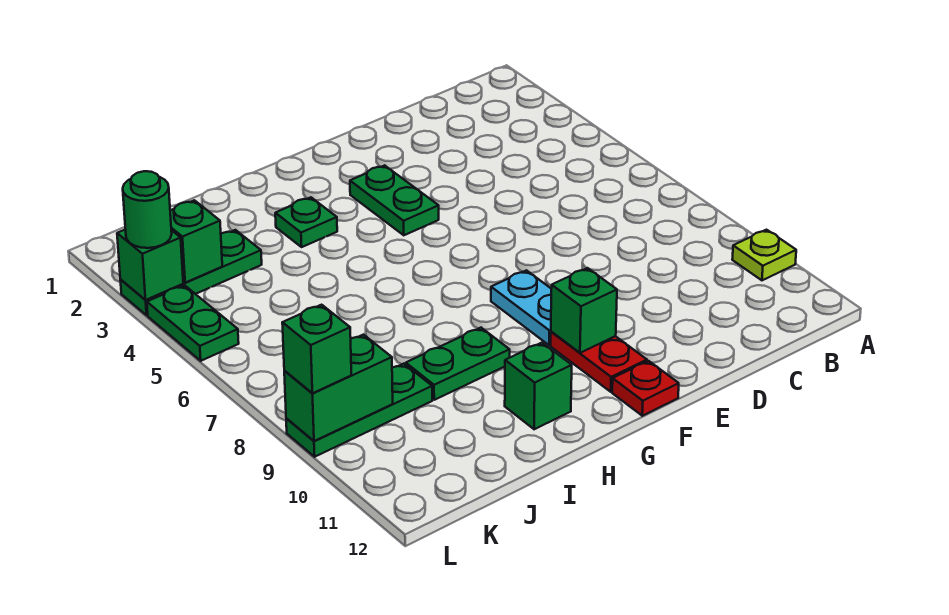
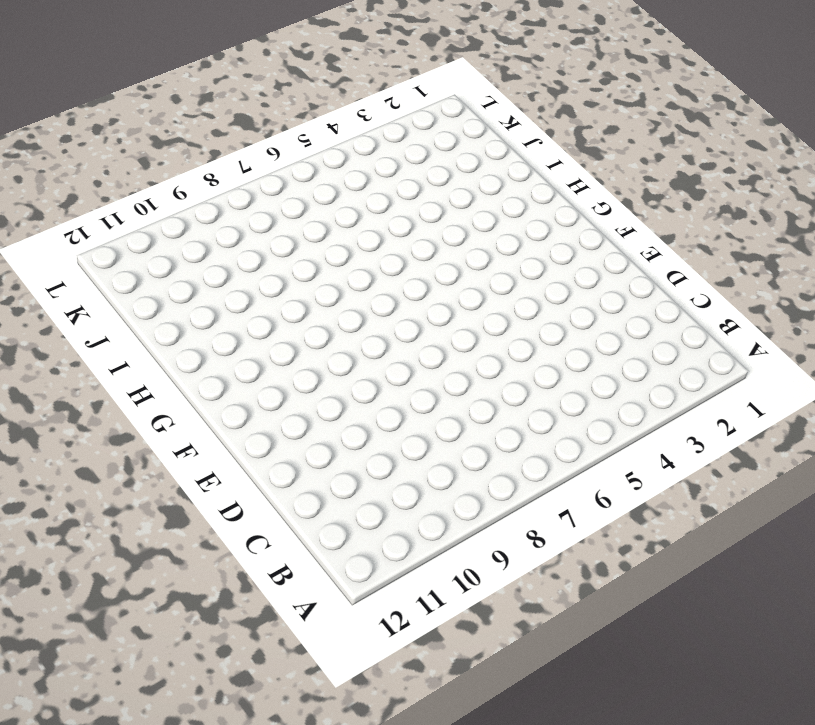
none -> lime plate A10 level 1
none -> green plate F3:F4 level 1
none -> cyan plate F8:F9 level 1

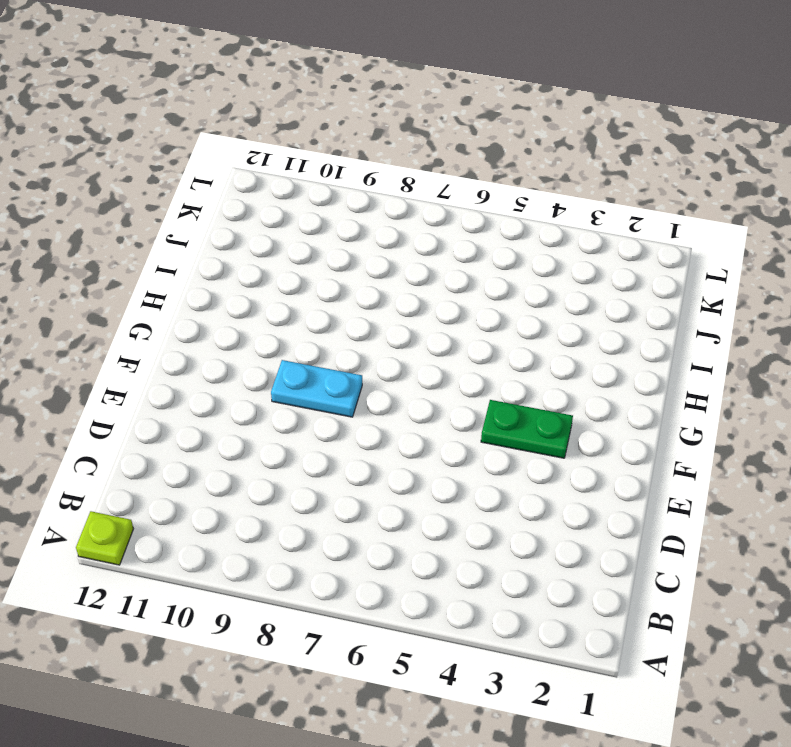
lime plate A12 level 1 -> lime plate A10 level 1
none -> red plate F10:F11 level 1
none -> red plate F12 level 1
none -> green plate H3 level 1

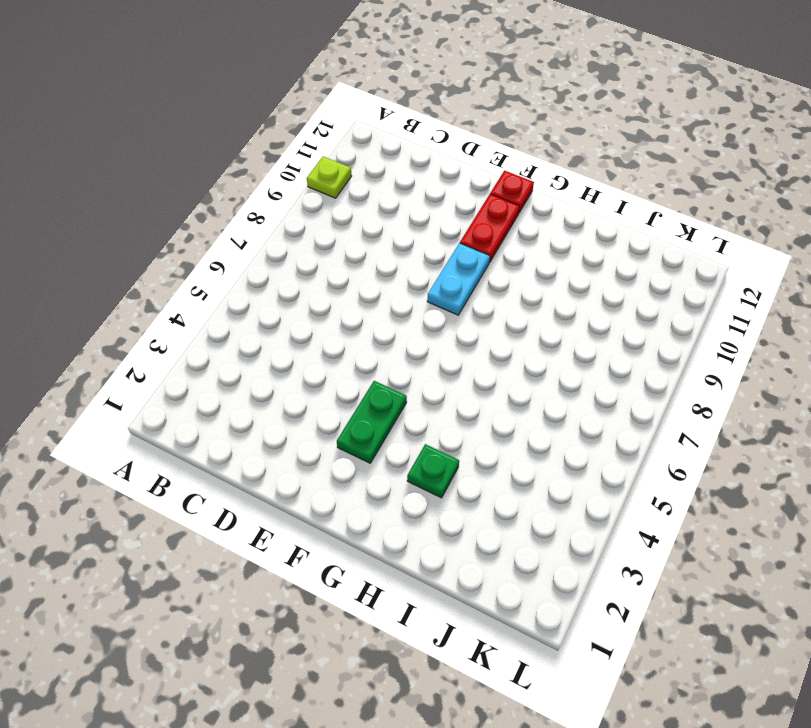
none -> green plate H9:I9 level 1
none -> green brick H11 level 1
none -> green plate J3:L3 level 1

